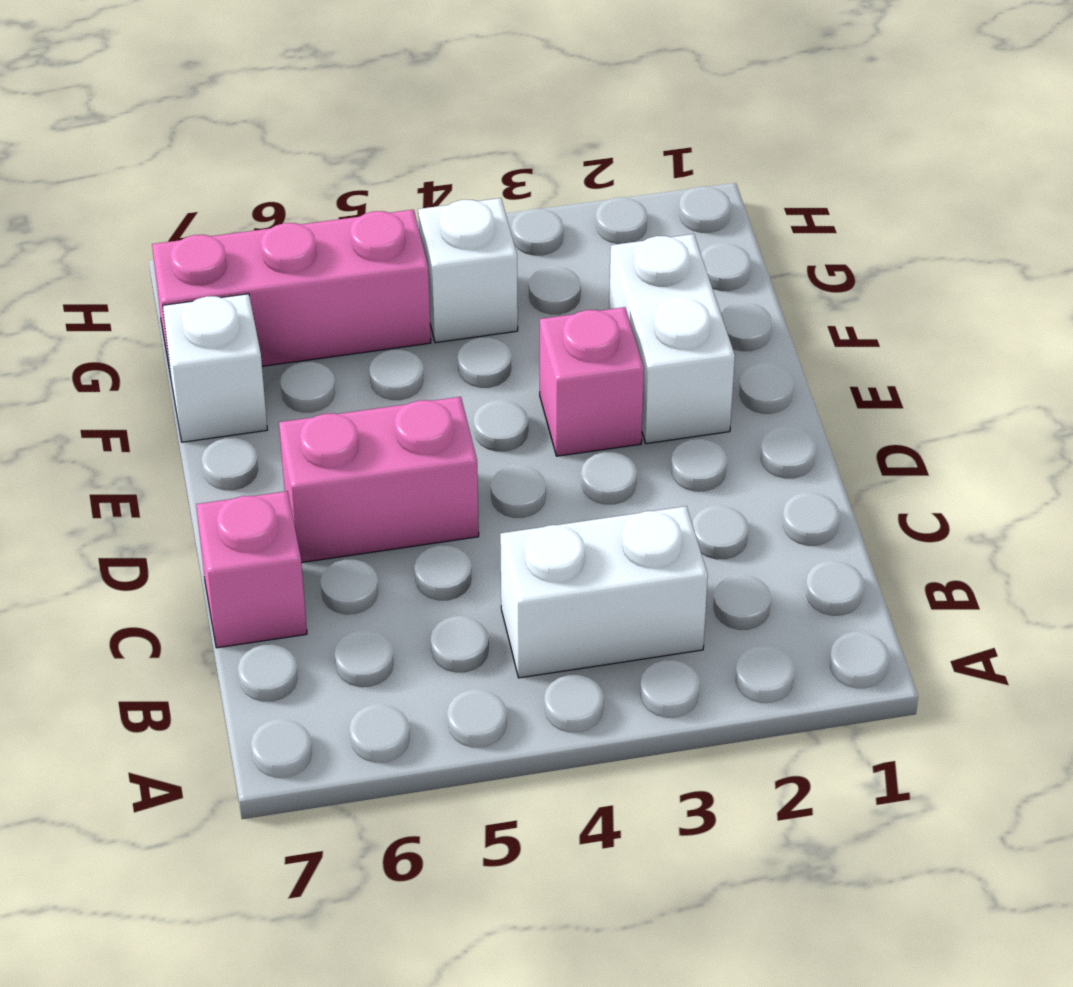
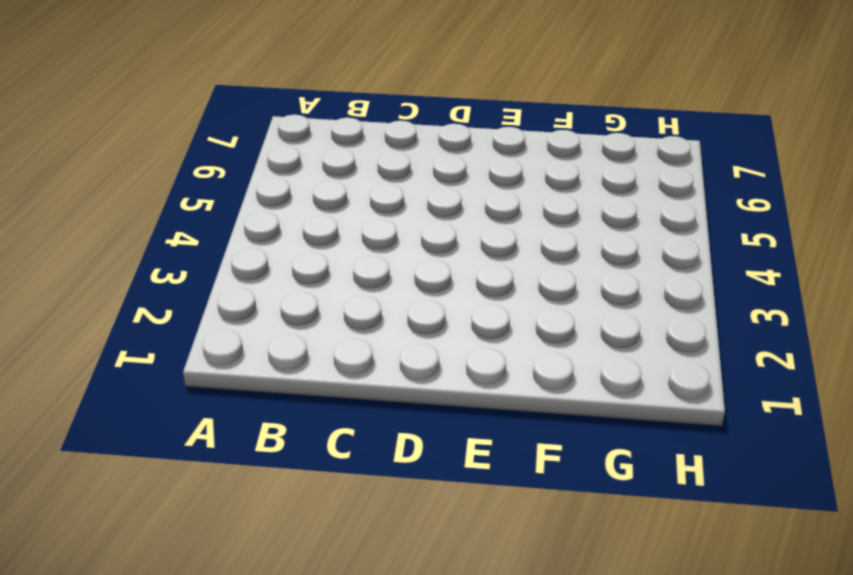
none -> white brick B3:B4 level 1
none -> pink brick C7 level 1

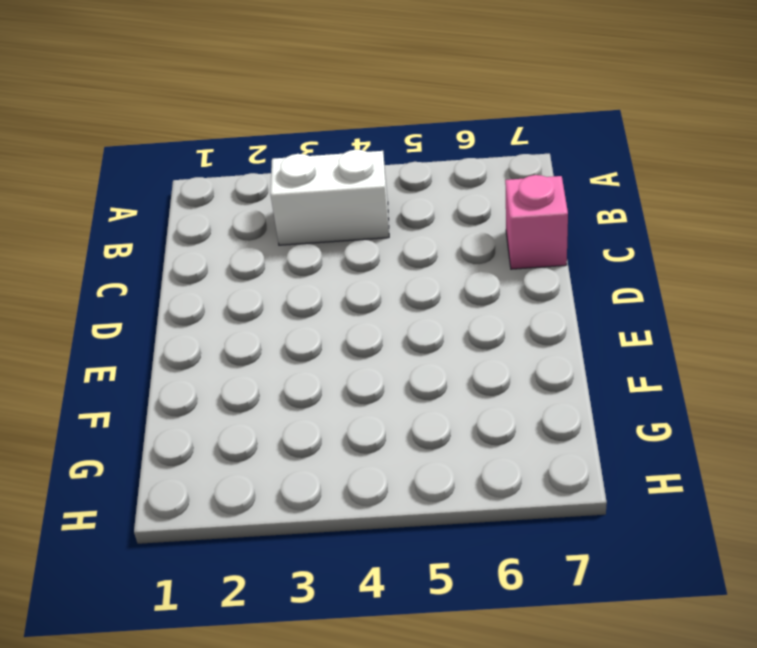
none -> pink brick D5:D6 level 1
none -> white brick E2:F2 level 1

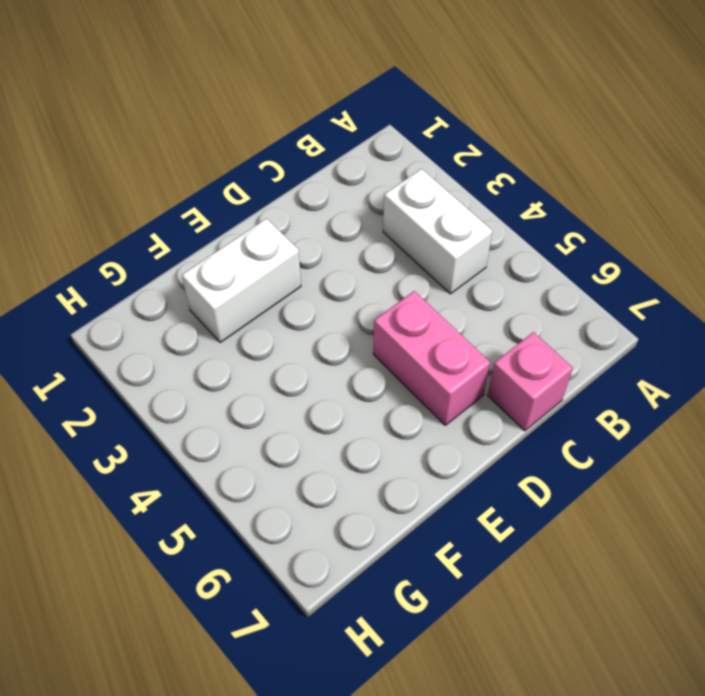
none -> pink brick E3 level 1
none -> white brick F7 level 1

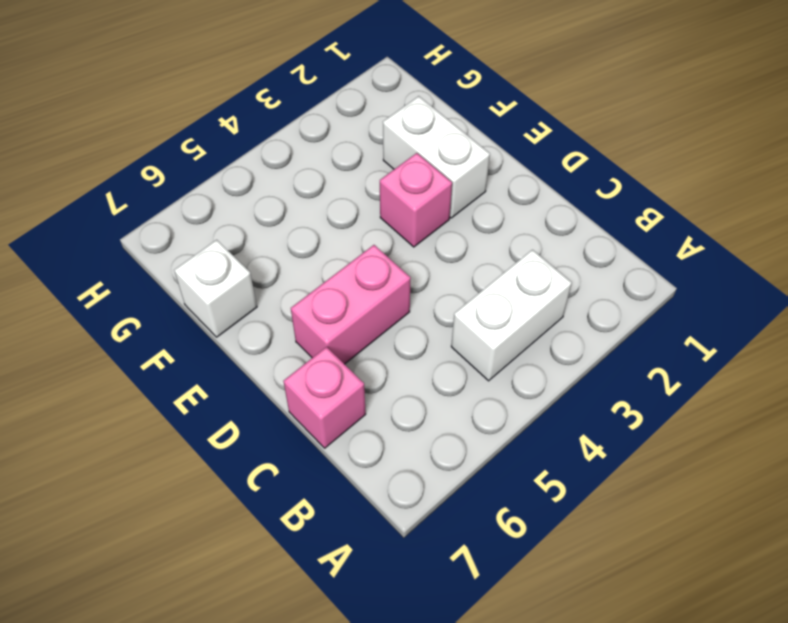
none -> white brick G4 level 1
none -> pink brick G5:G7 level 1

